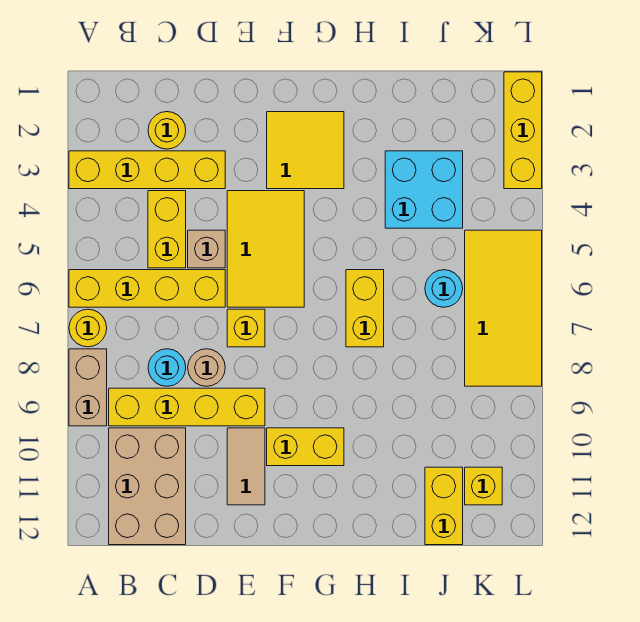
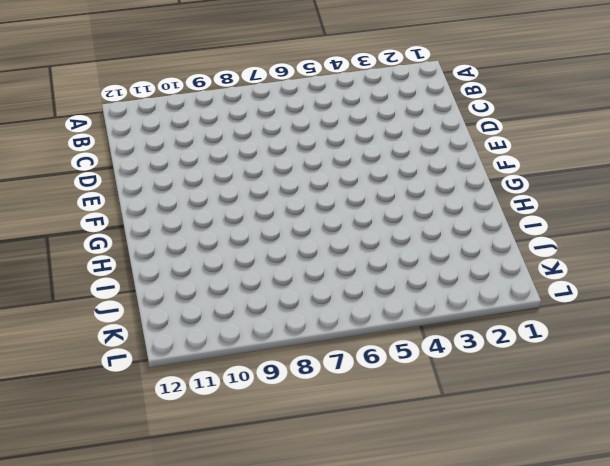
none -> yellow brick A3:D3 level 1
none -> yellow brick A6:D6 level 1
none -> yellow round brick A7 level 1

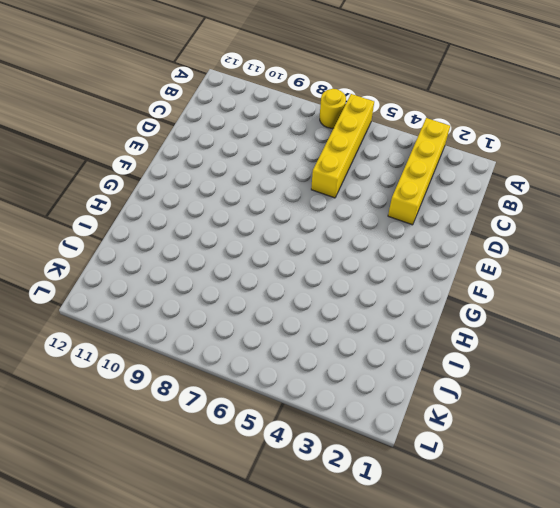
none -> tan brick A8:A9 level 1
none -> yellow brick B9:E9 level 1
none -> tan brick B10:C12 level 1

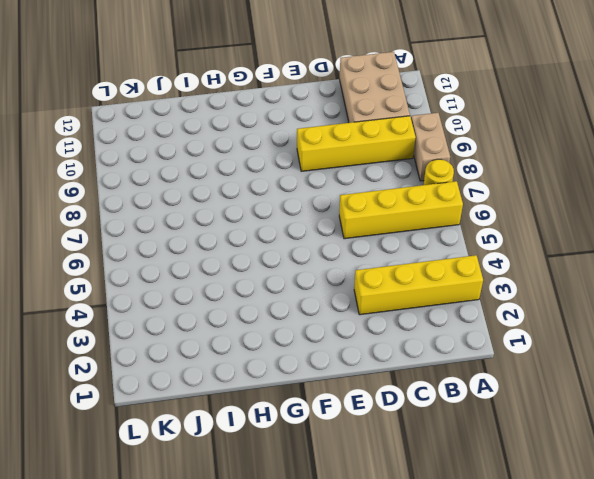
none -> yellow round brick C2 level 1
none -> yellow brick C4:C5 level 1
none -> cyan round brick C8 level 1

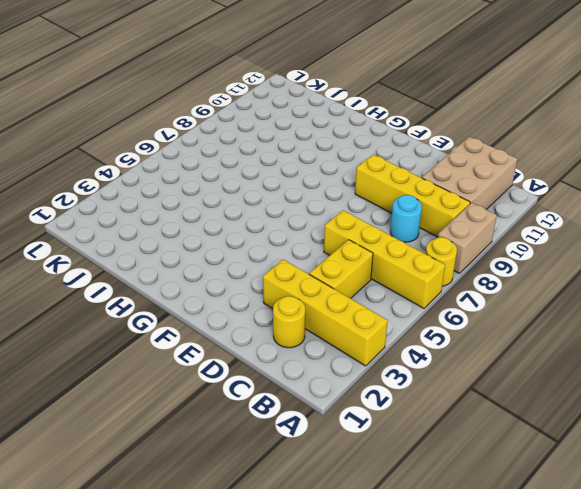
none -> tan brick D5 level 1
none -> tan round brick D8 level 1
none -> yellow tile E4:F6 level 1

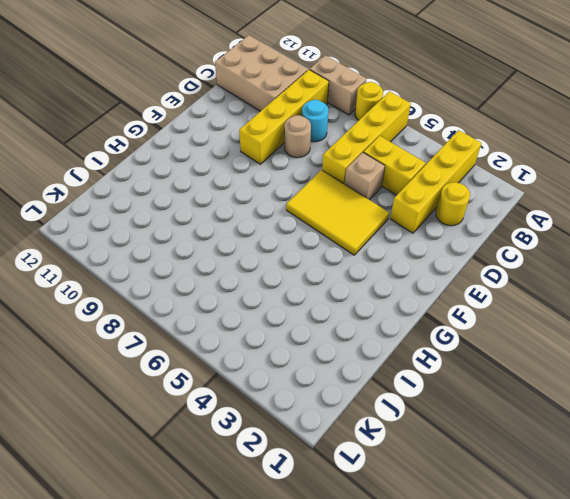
none -> yellow brick E7 level 1
none -> tan tile E10:E11 level 1
none -> yellow tile F2:G3 level 1

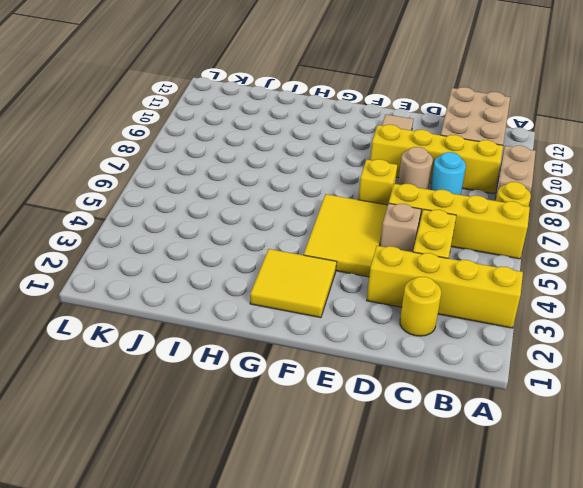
none -> yellow brick F10:G10 level 1
none -> yellow brick H6:H7 level 1
none -> cyan brick I3:J4 level 1

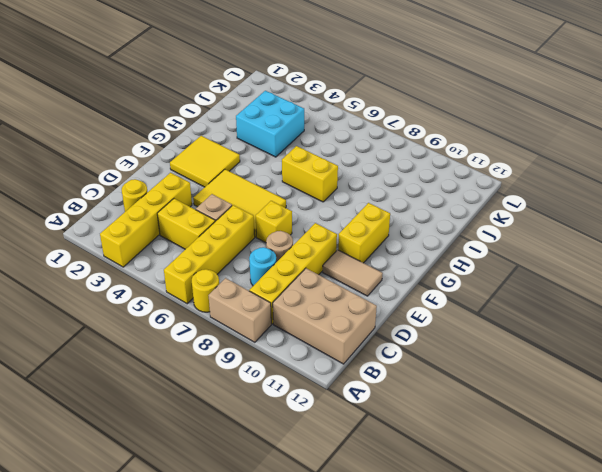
none -> cyan round brick J6 level 1
none -> yellow brick J11:J12 level 1
none -> yellow tile K5:L8 level 1

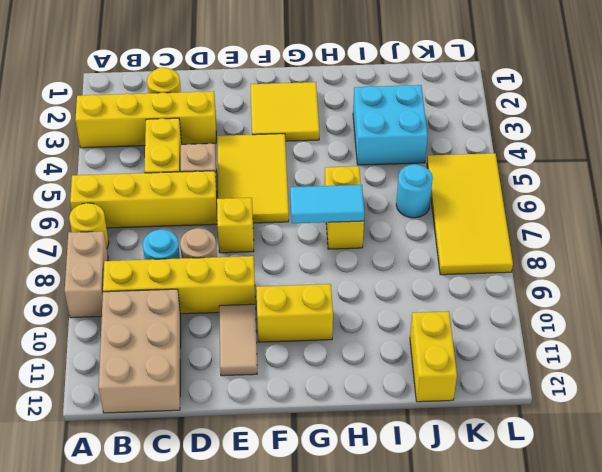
cyan tile G7:H7 level 2 -> none
none -> yellow brick K11 level 1
none -> yellow brick L1:L3 level 1

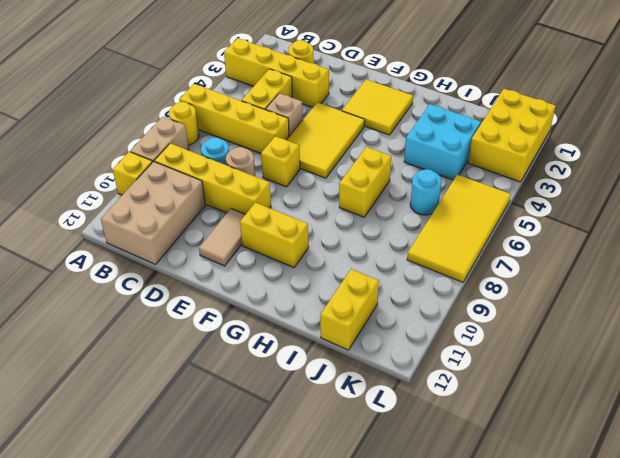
yellow brick A10 level 1 -> yellow brick K11 level 1
yellow brick K1:L3 level 1 -> yellow brick L1:L3 level 1

